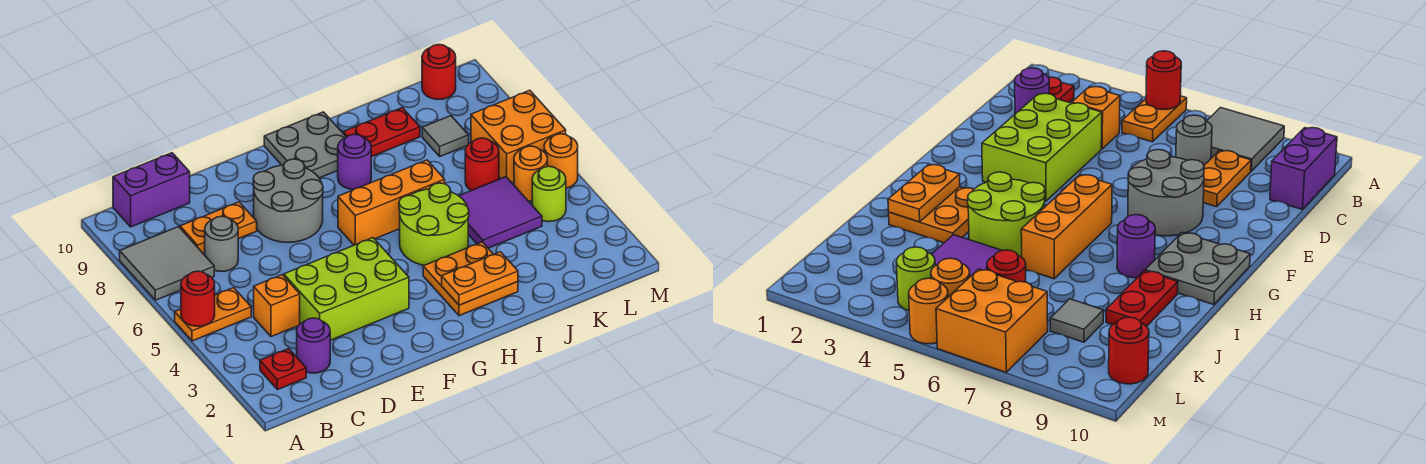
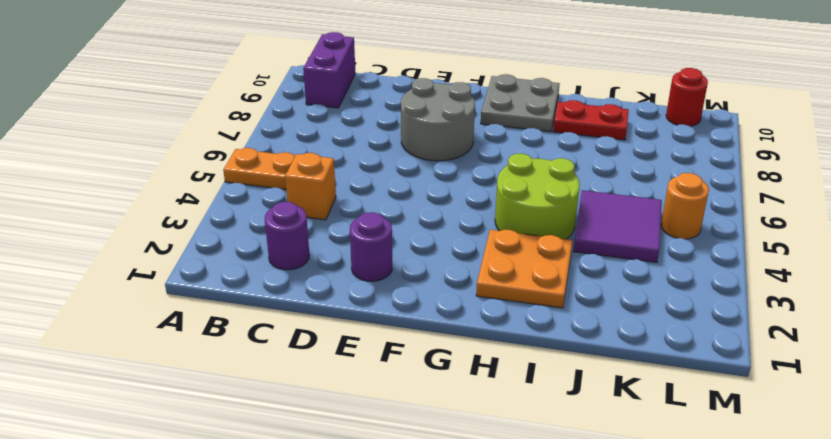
purple brick B9:B10 level 1 -> purple brick B10:C10 level 1
purple round brick E2 level 1 -> purple round brick H8 level 1
none -> grey tile A7:B8 level 1
none -> red plate B2 level 1
none -> grey round brick C7 level 1

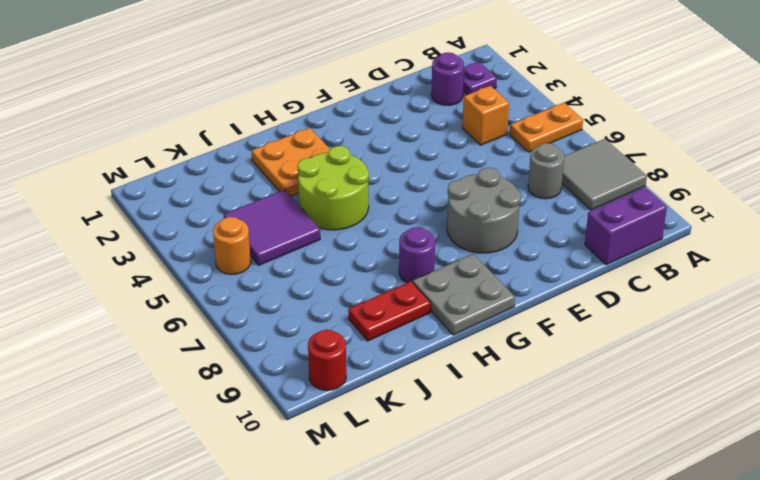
purple plate B2 level 1 -> red plate B2 level 1
none -> orange plate C8:D8 level 1
none -> lime brick D3:F4 level 1
none -> orange brick G6:I6 level 1

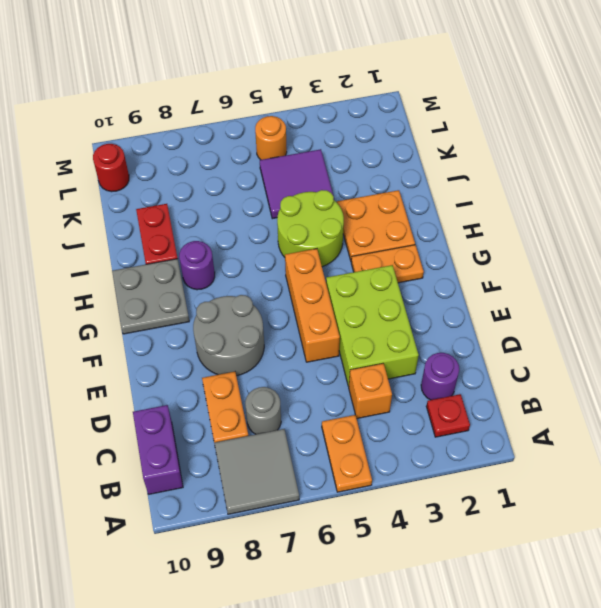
orange brick E5:G5 level 1 -> orange brick G6:I6 level 1
orange plate G2:G3 level 1 -> orange plate H2:I2 level 2
none -> red round brick K6 level 1
none -> grey tile K8 level 1
none -> lime round brick L4 level 1

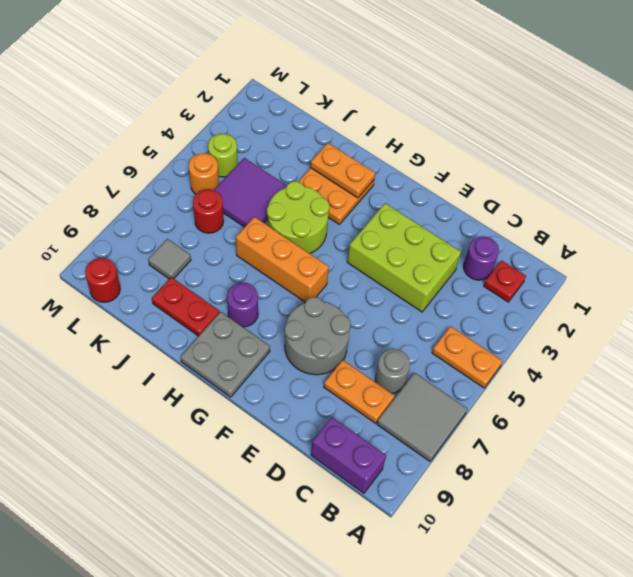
none -> orange brick C4 level 1
none -> orange brick L6:M7 level 1
none -> orange round brick M5 level 1

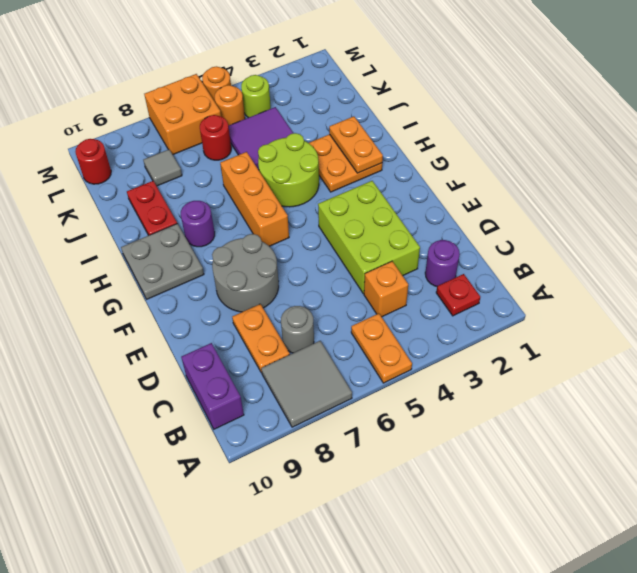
none -> red round brick A5 level 2

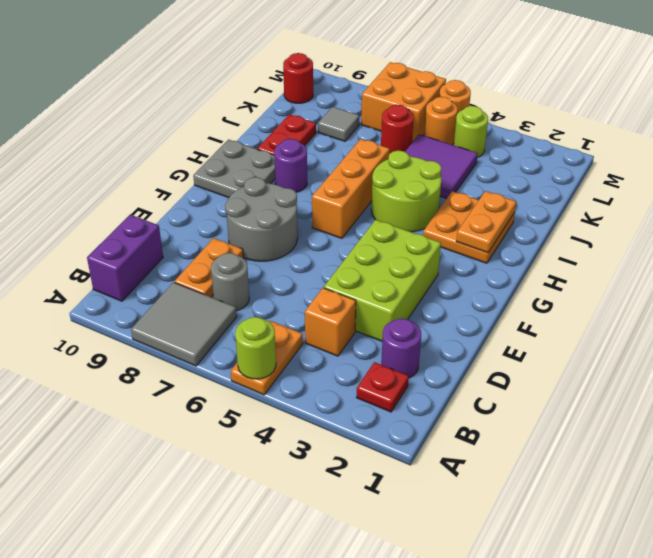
lime round brick A5 level 2 -> red round brick A5 level 2

